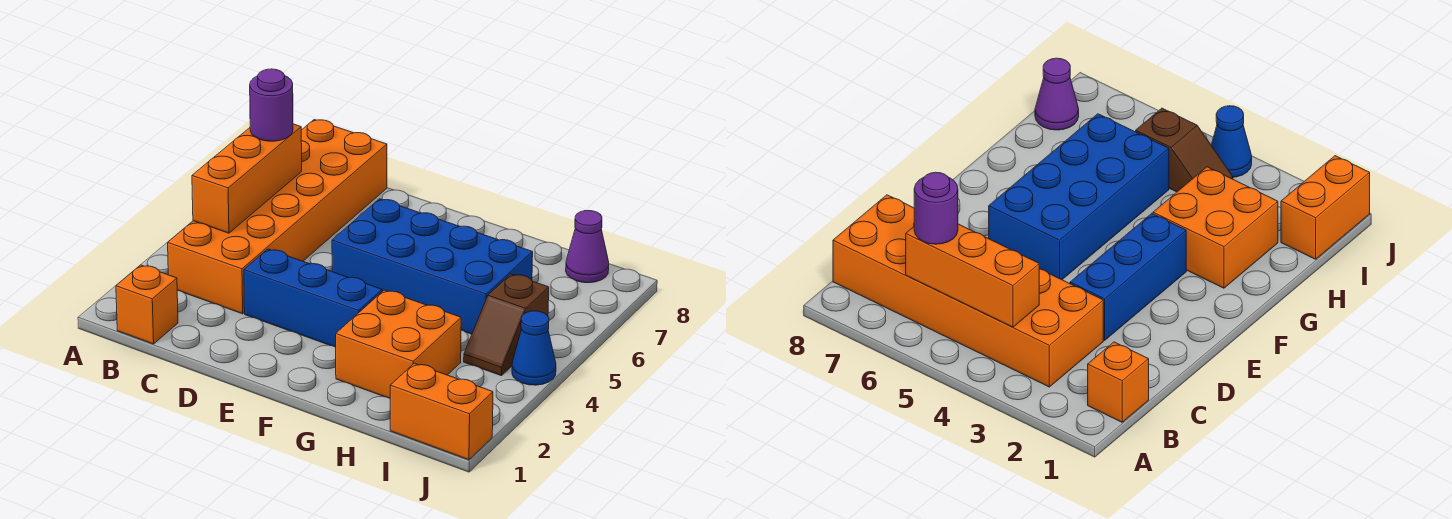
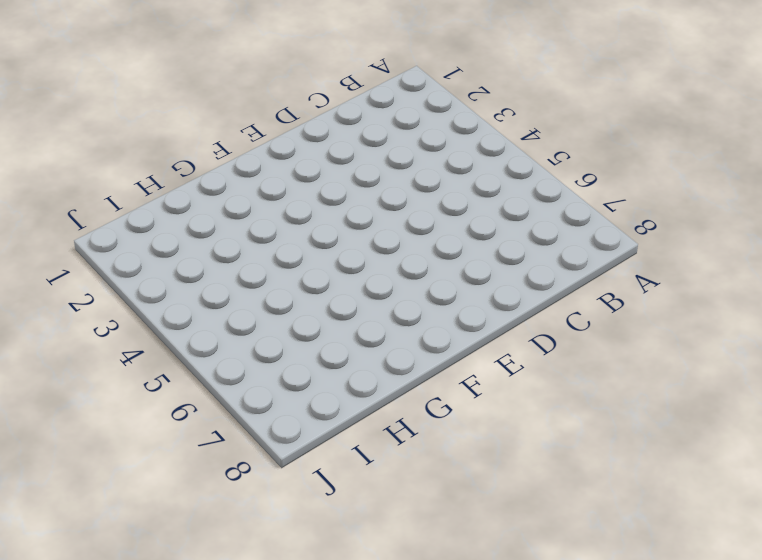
none -> orange brick B1 level 1
none -> orange brick B3:C8 level 1

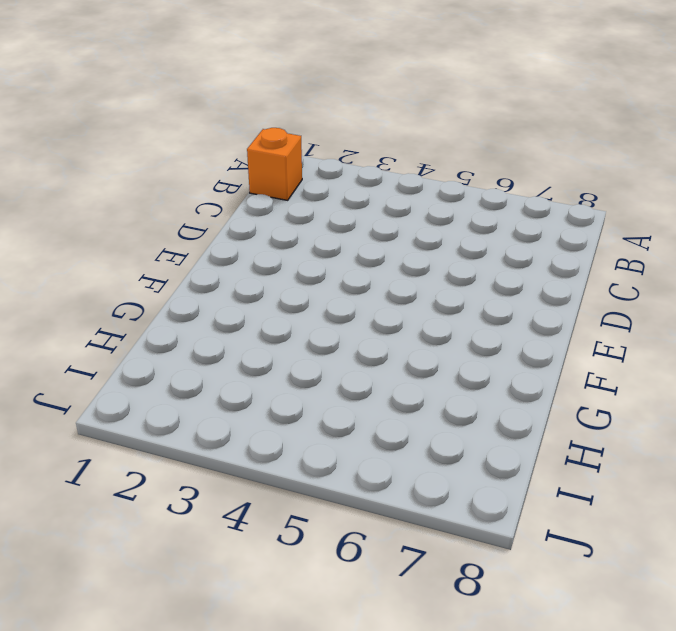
none -> orange brick B3:C8 level 1
none -> blue brick D3:F3 level 1

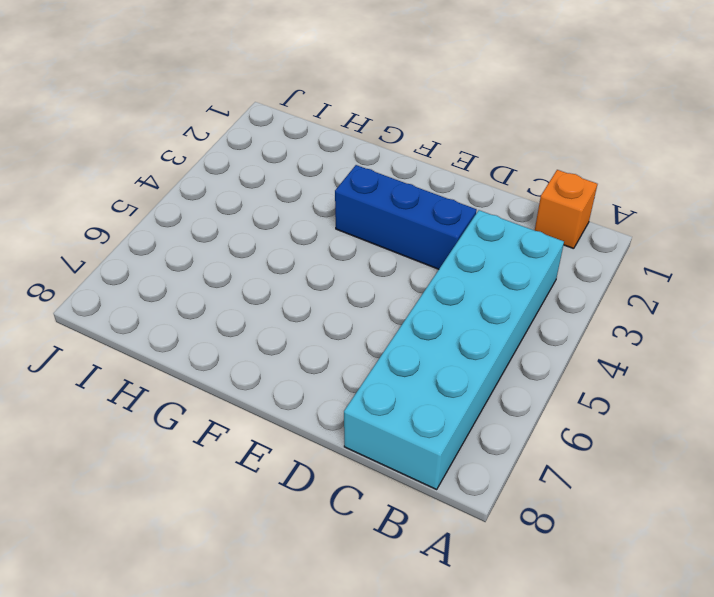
cyan brick B3:C8 level 1 -> orange brick B3:C8 level 1
none -> blue brick E5:H6 level 1
none -> orange brick G2:H3 level 1

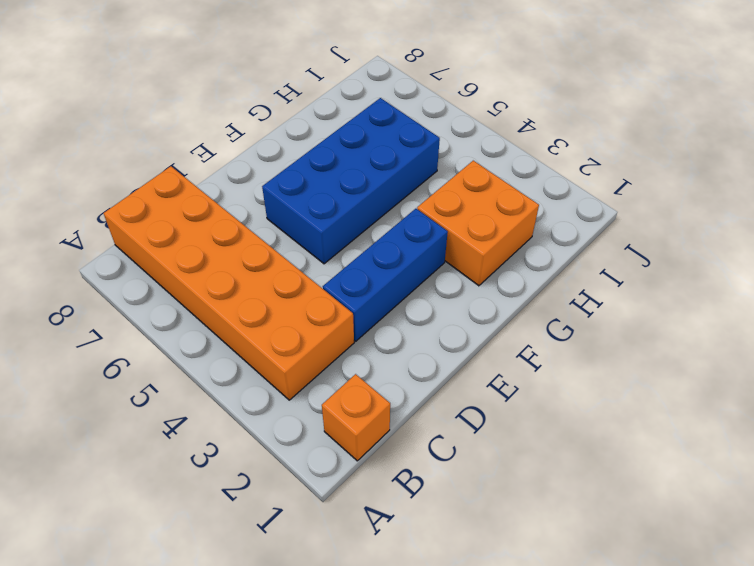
none -> orange brick I1:J1 level 1
none -> brown slope I4:I5 level 1 top 5

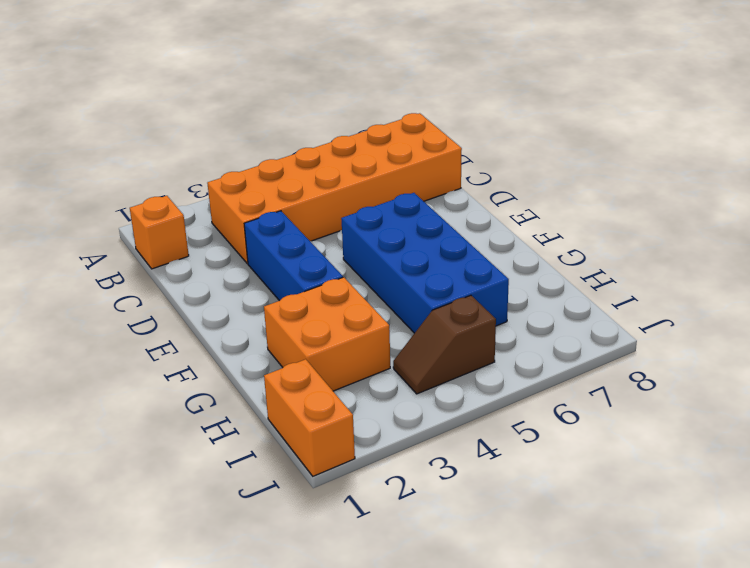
none -> purple cone I8 level 1
none -> blue cone J4 level 1

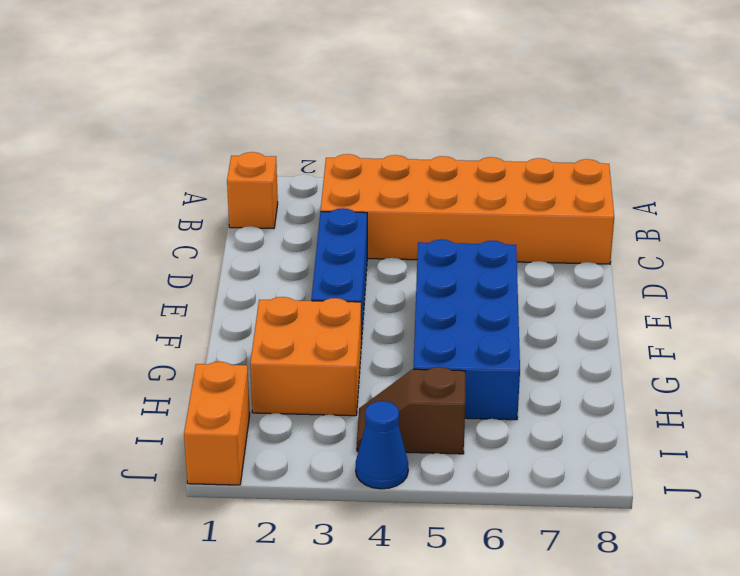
none -> purple cone I8 level 1
none -> orange brick B4:B6 level 2

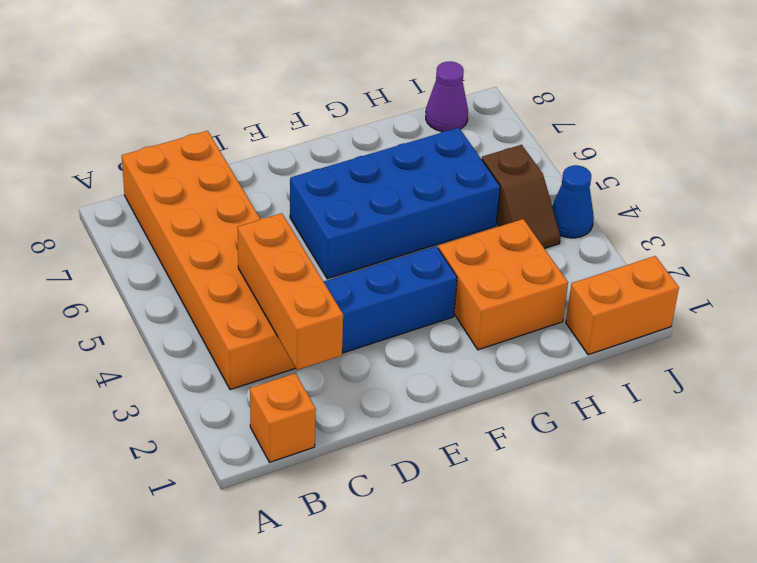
orange brick C2:C4 level 2 -> orange brick B4:B6 level 2
none -> purple round brick B6 level 3

